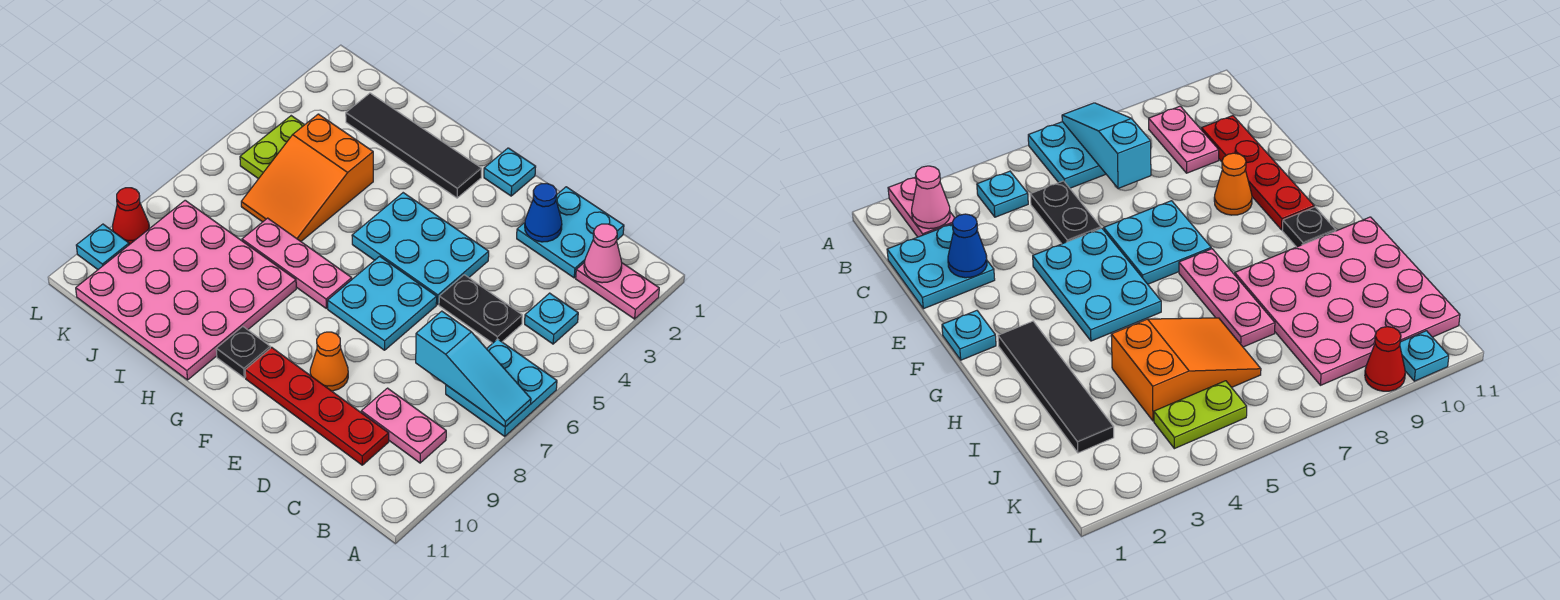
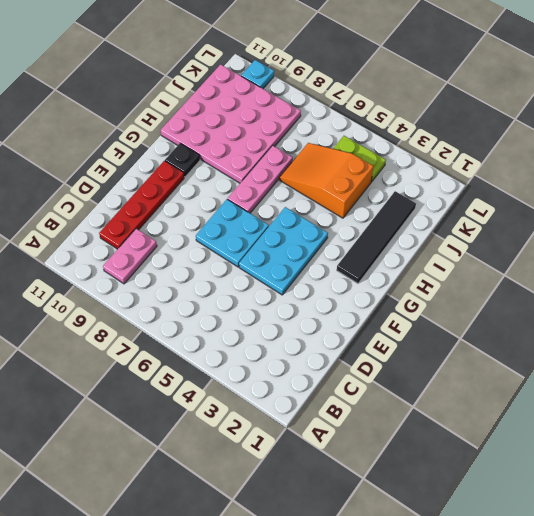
none -> pink plate A2:B2 level 1
none -> cyan plate A6:B7 level 1
none -> cyan plate B4 level 1

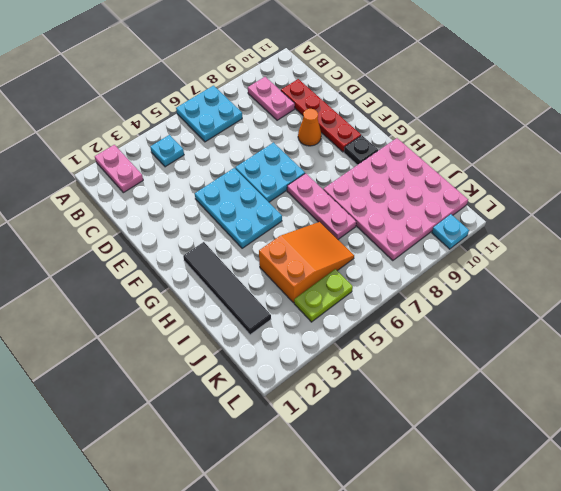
none -> cyan plate C1:D2 level 1
none -> black plate C5:D5 level 1
none -> cyan plate F1 level 1

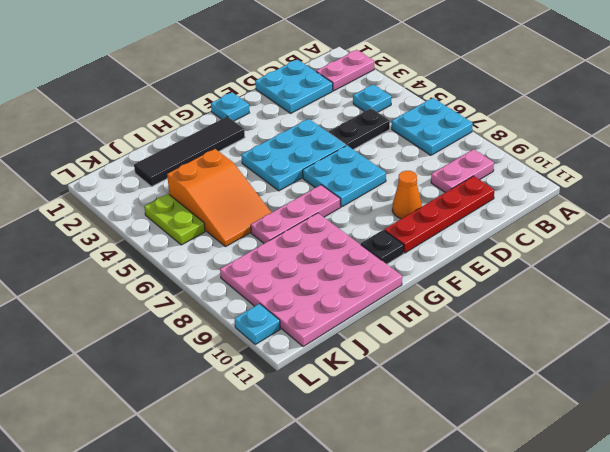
none -> red cone L9 level 1
none -> cyan slope A7:C7 level 2 top C
none -> pink cone B2 level 2

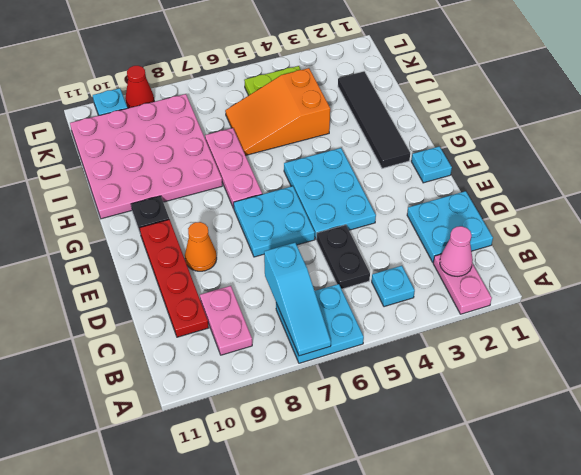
none -> blue cone D2 level 2

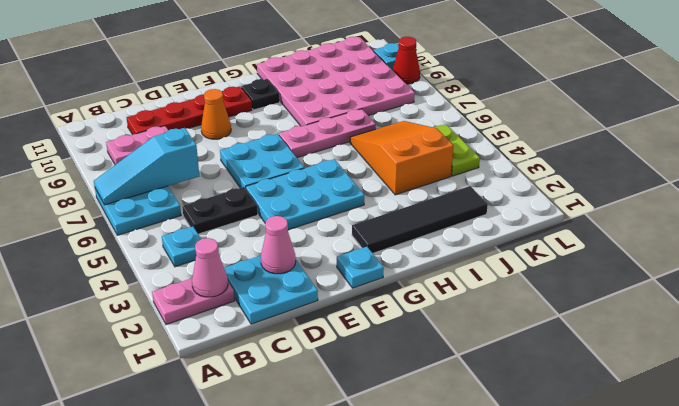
pink cone D2 level 2 -> blue cone D2 level 2

